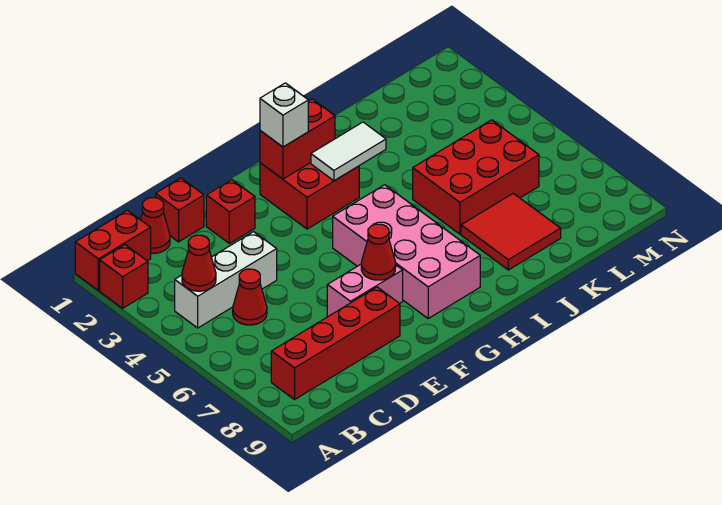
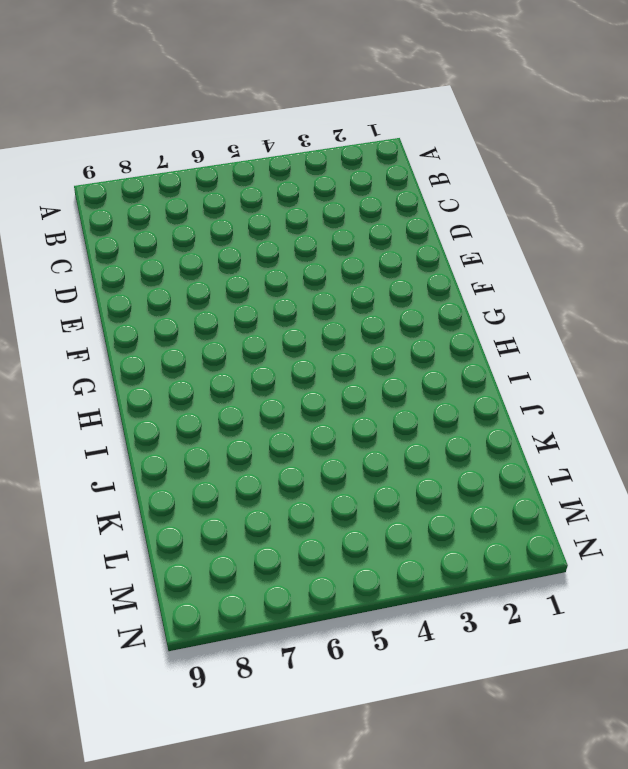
none -> red brick A1:B1 level 1
none -> red brick A2 level 1
none -> white brick B4:D4 level 1

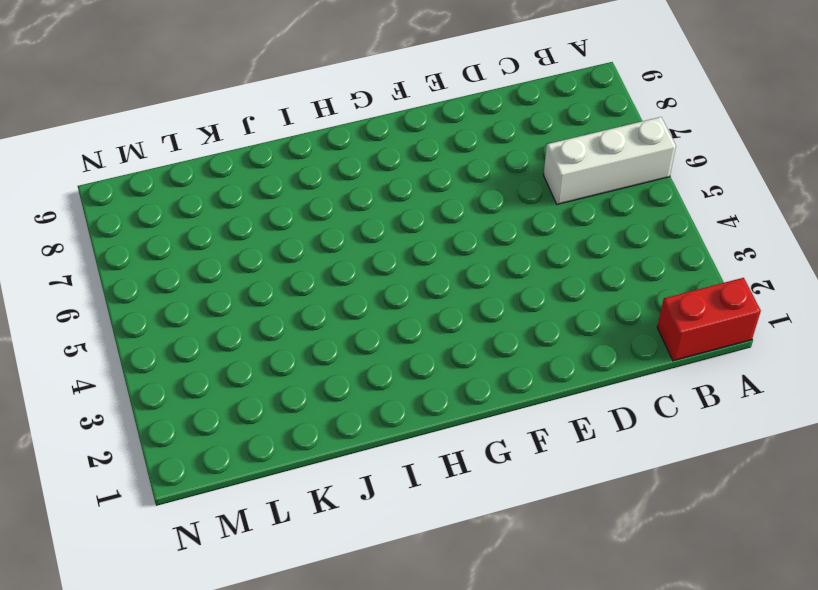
white brick A6:C6 level 1 -> white brick B4:D4 level 1
none -> red brick A2 level 1
none -> red brick B8:E8 level 1
none -> red cone C1 level 1

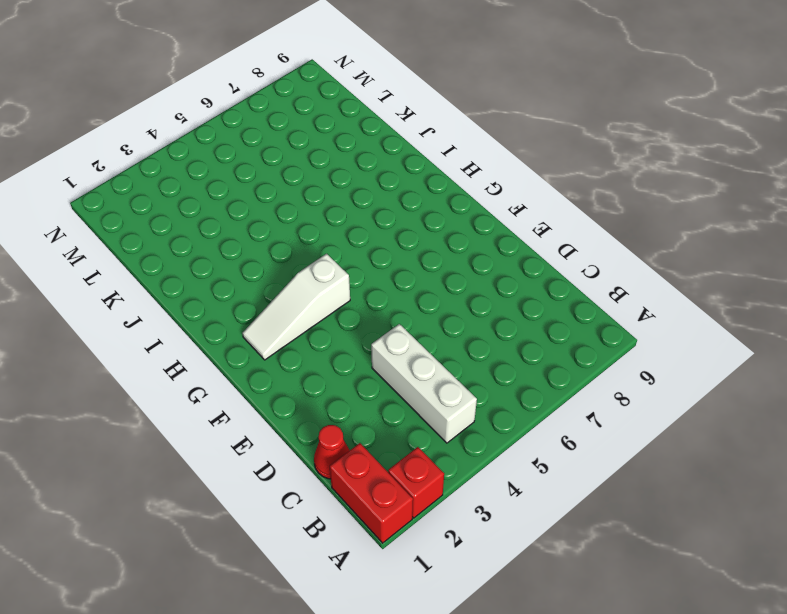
white slope G2:G4 level 1 top 4 -> red brick G2:H3 level 1
none -> red brick B8:E8 level 1
none -> red cone C5 level 1
none -> red brick D1 level 1

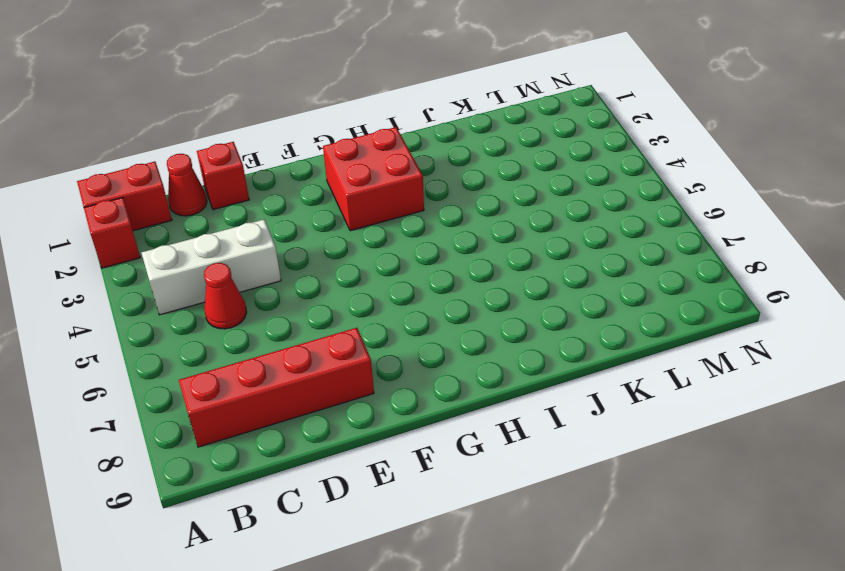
none -> red brick E2 level 1
none -> pink brick E7:F7 level 1
none -> pink brick G5:H8 level 1

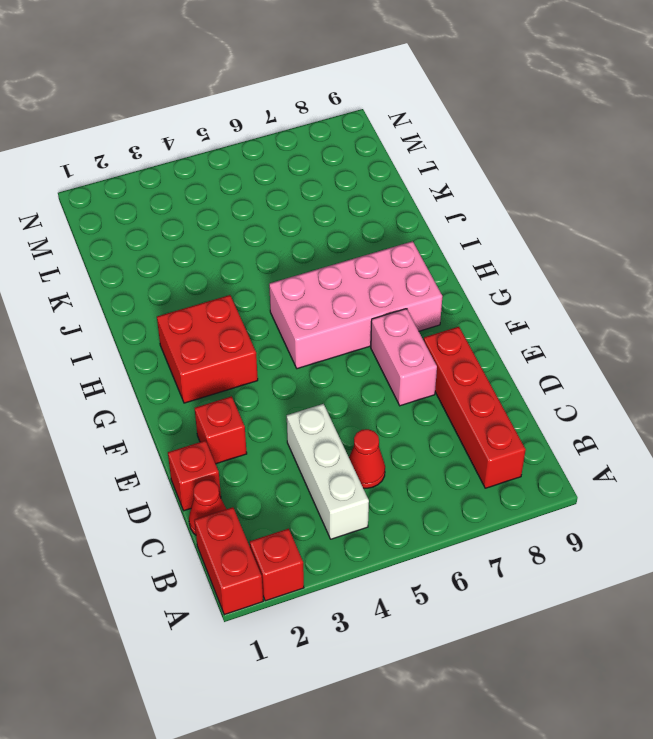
none -> red brick J5:L6 level 1
none -> red tile J7:K8 level 1
none -> red cone B4 level 2

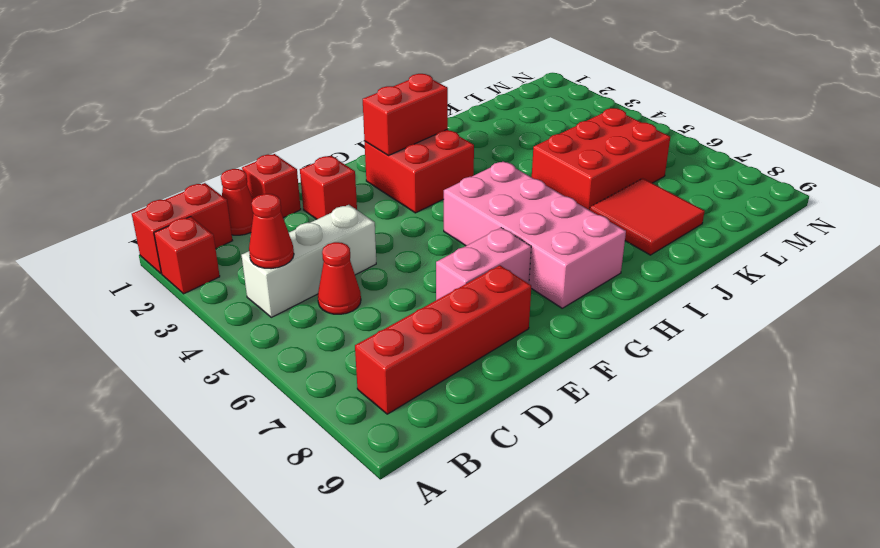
none -> red cone F7 level 2
none -> white tile H3:I3 level 2
none -> white brick G2 level 3

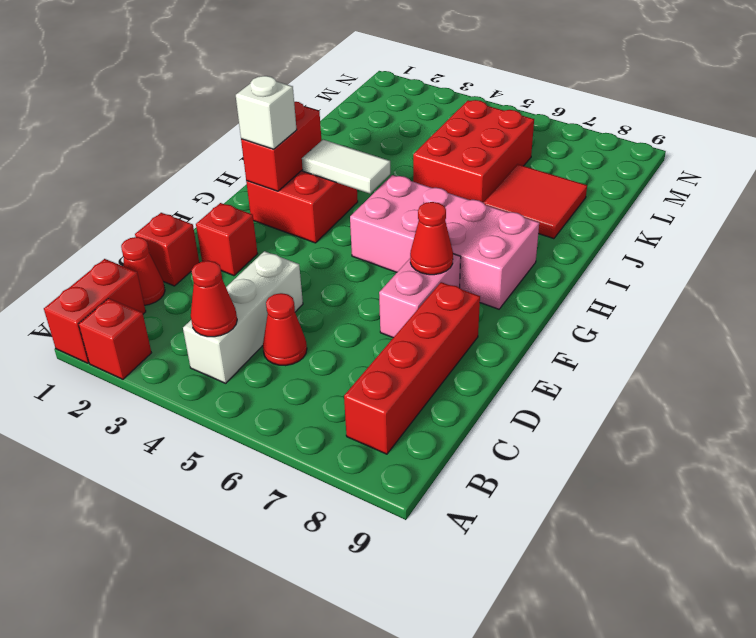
white tile H3:H4 level 2 -> white tile H3:I3 level 2

